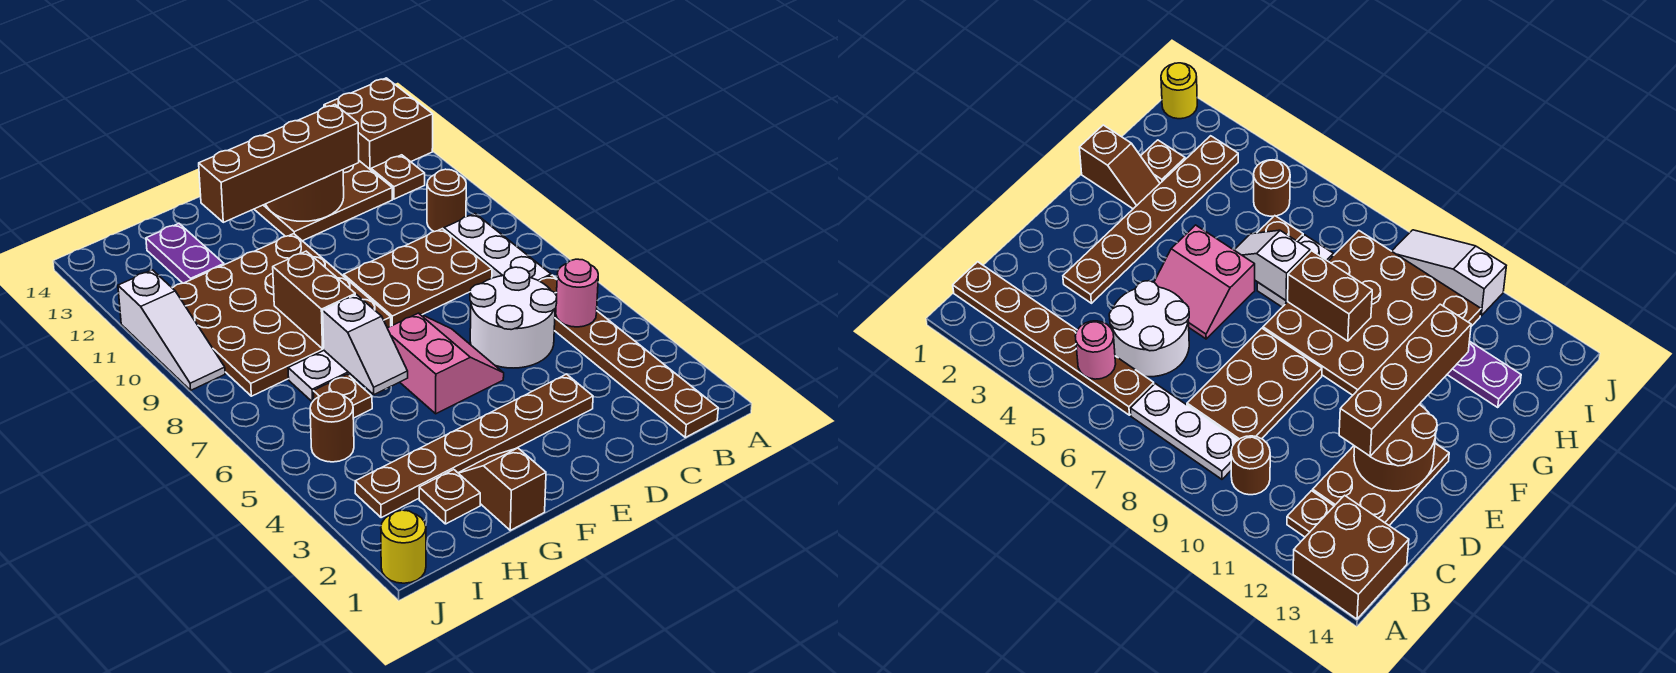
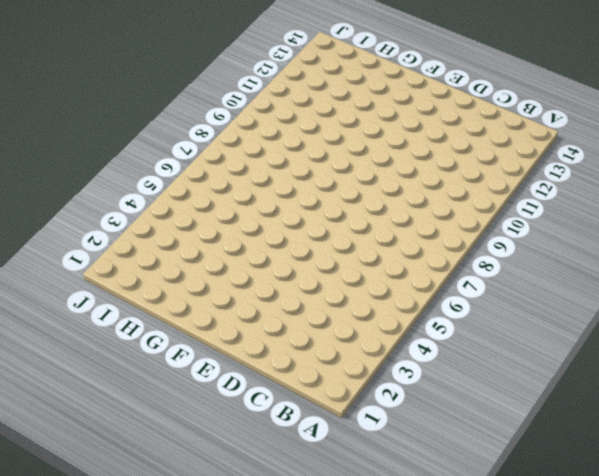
none -> brown brick A13:B14 level 1
none -> brown plate B1:B6 level 1
none -> white plate B7:B9 level 1

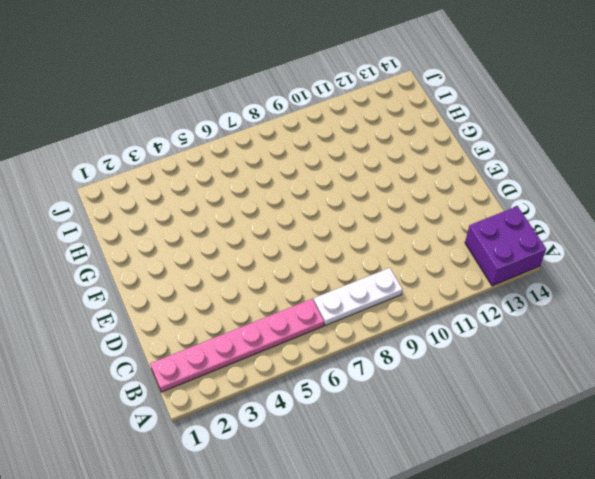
purple brick A13:B14 level 1 -> brown brick A13:B14 level 1
pink plate B1:B6 level 1 -> brown plate B1:B6 level 1
none -> brown round brick B10 level 1
none -> brown plate B12 level 1
none -> white round brick C5:D6 level 1

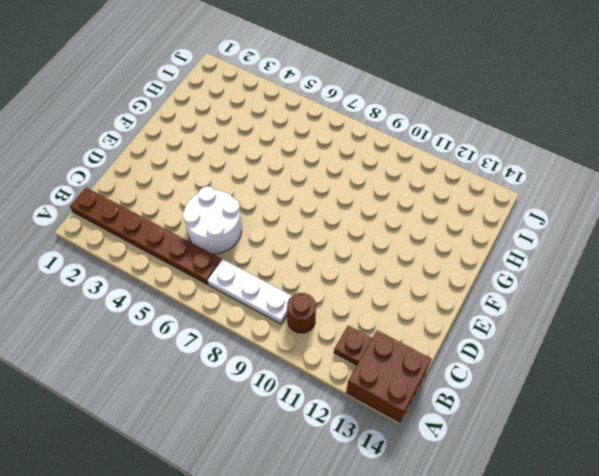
none -> brown plate C8:E9 level 1
none -> brown plate C12:E13 level 1
none -> brown plate D3:I3 level 1

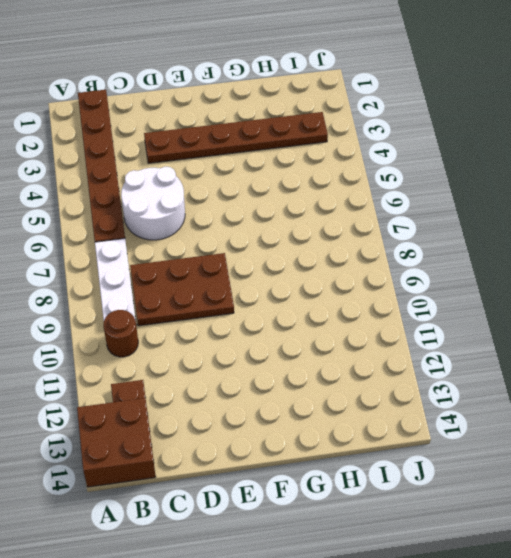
none -> brown plate C12:E13 level 1
none -> pink slope E5:F6 level 1 top F
none -> brown plate F8:I11 level 1

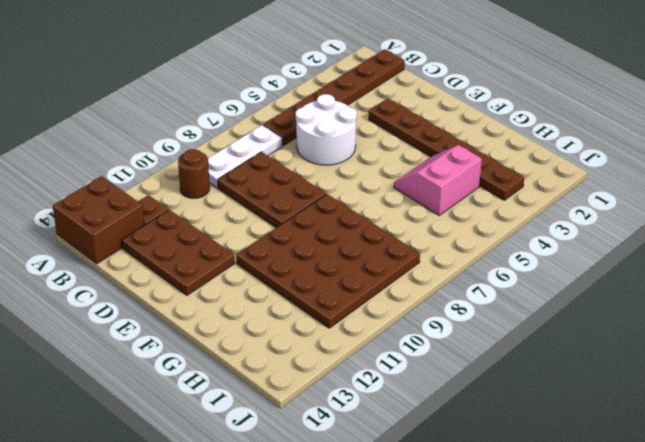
pink slope G4:H5 level 1 top H -> pink slope E5:F6 level 1 top F
none -> brown slope G1:G2 level 1 top 1
none -> white plate G7:H7 level 1
none -> brown plate H2 level 1

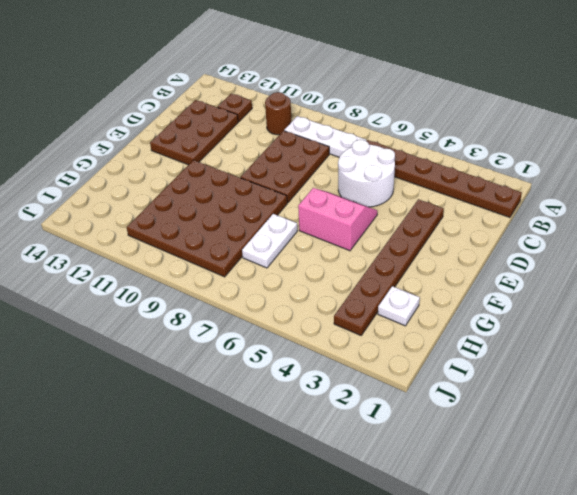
white plate H2 level 1 -> brown plate H2 level 1
none -> brown brick A13:B14 level 1
none -> brown slope G1:G2 level 1 top 1
none -> brown plate H6 level 1

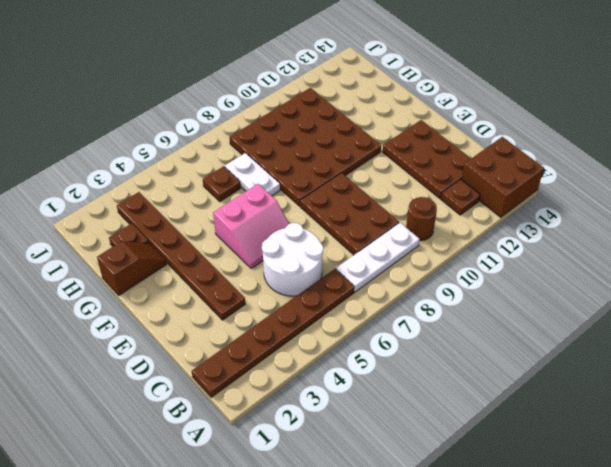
none -> purple plate H12:H13 level 1
none -> brown round brick I5 level 1
none -> yellow round brick J1 level 1

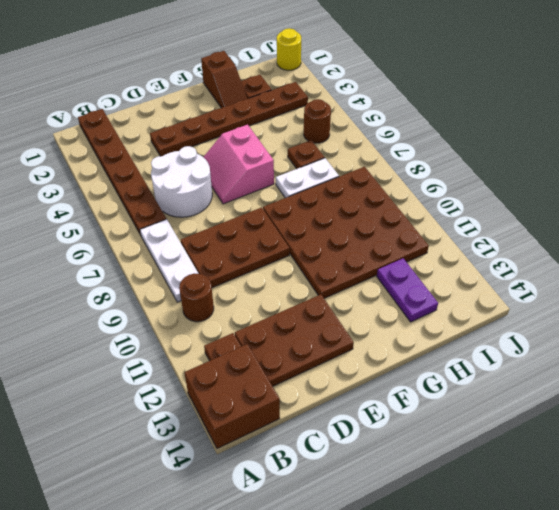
none -> white slope J9:J11 level 1 top 11
none -> pink round brick B5 level 2
none -> brown round brick D12:E13 level 2

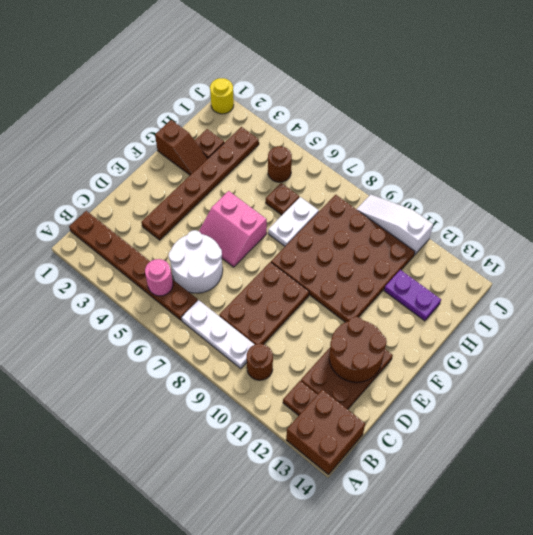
none -> white slope G6:G7 level 2 top 7
none -> brown brick G8:G9 level 2
none -> brown brick D12:G12 level 3

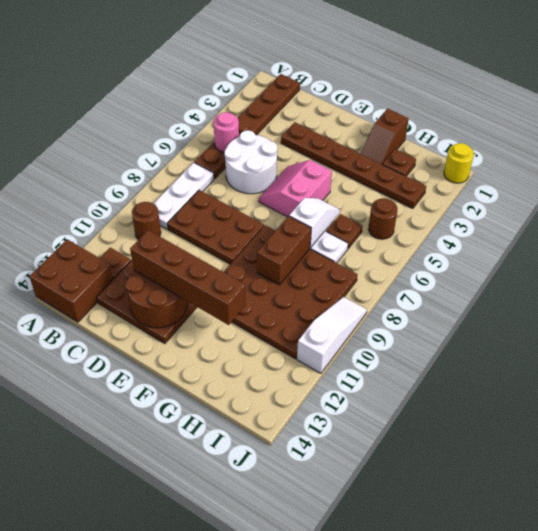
none -> purple plate H12:H13 level 1

